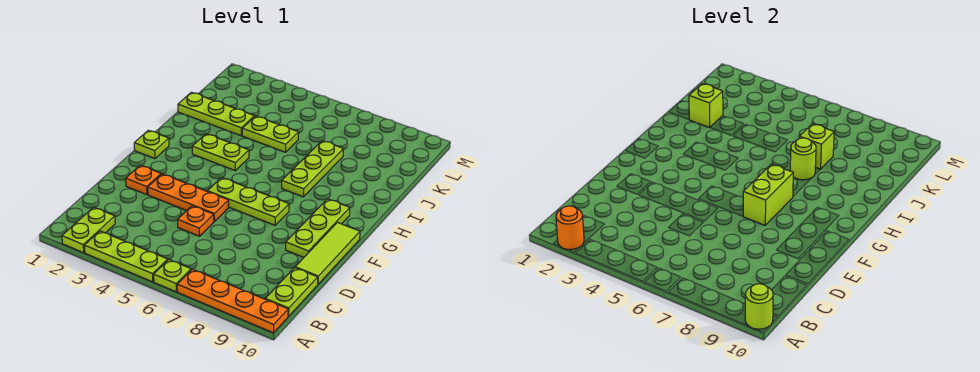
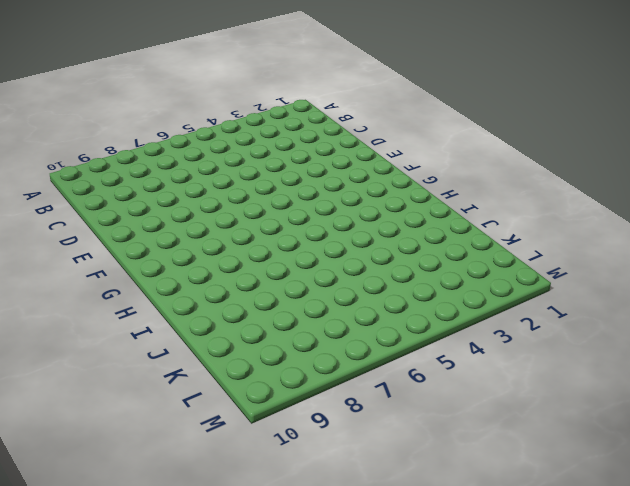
none -> lime plate A2:B2 level 1
none -> lime plate A3:A5 level 1
none -> lime plate A6 level 1

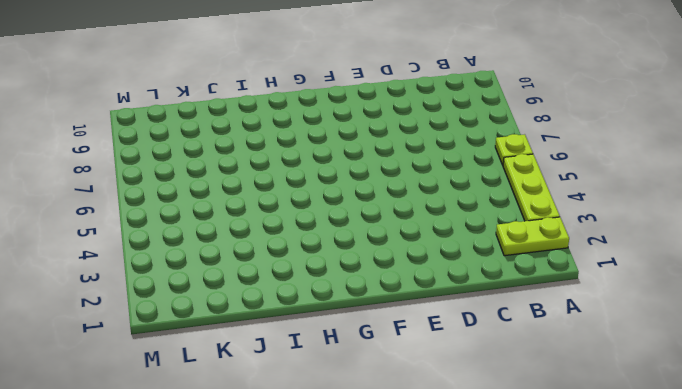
none -> orange plate A7:A10 level 1
none -> lime plate B10:C10 level 1
none -> orange plate D5 level 1

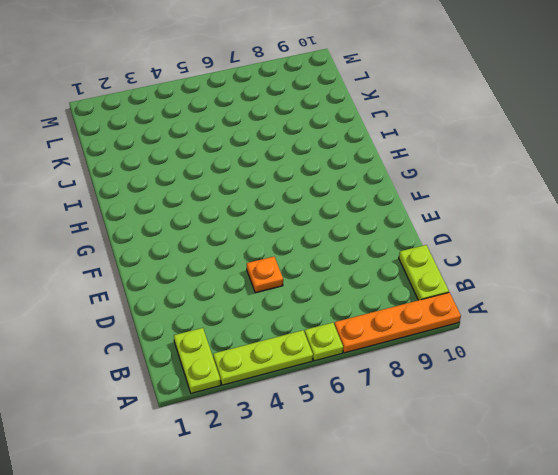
none -> lime tile D10:F10 level 1
none -> orange plate E2 level 1
none -> orange plate E3:E5 level 1

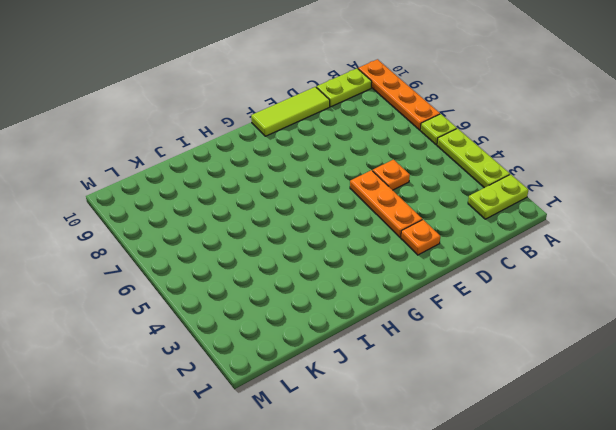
none -> lime plate E9:G9 level 1
none -> lime plate F5:F7 level 1
none -> lime plate G1 level 1

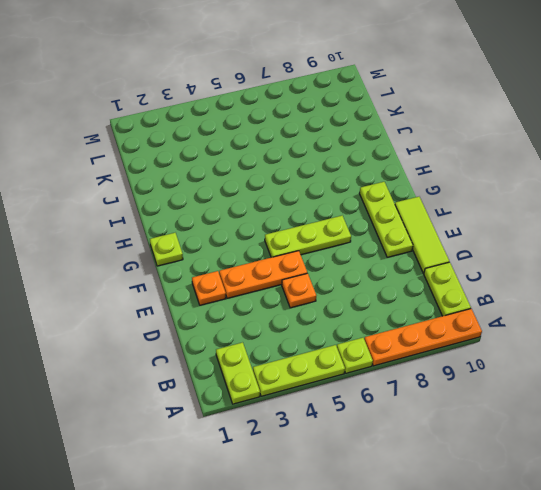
none -> lime plate H3:H4 level 1
none -> lime plate H7:J7 level 1
none -> lime plate J1:J3 level 1

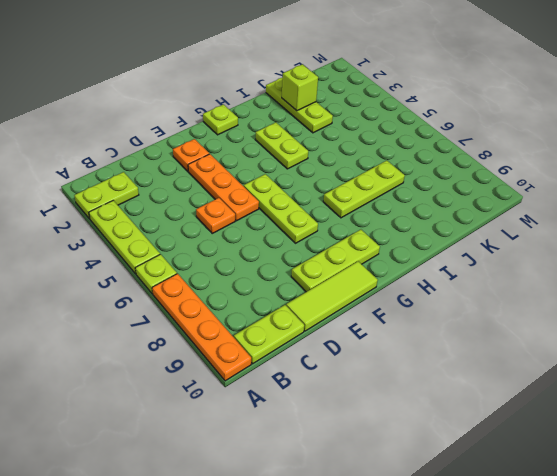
none -> lime plate J4:J5 level 1
none -> orange round brick A2 level 2
none -> lime round brick A10 level 2

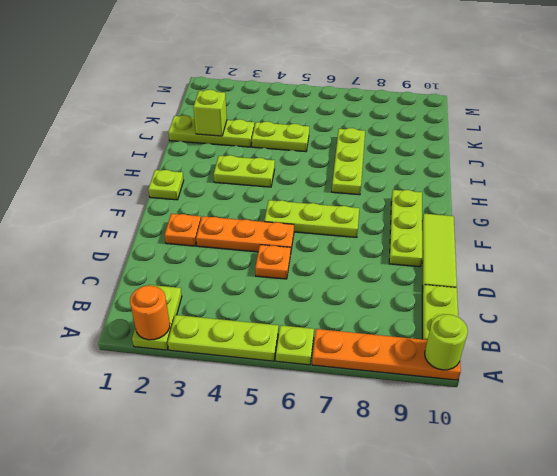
none -> lime brick F7:G7 level 2
none -> lime round brick I7 level 2
none -> lime brick J7 level 2

